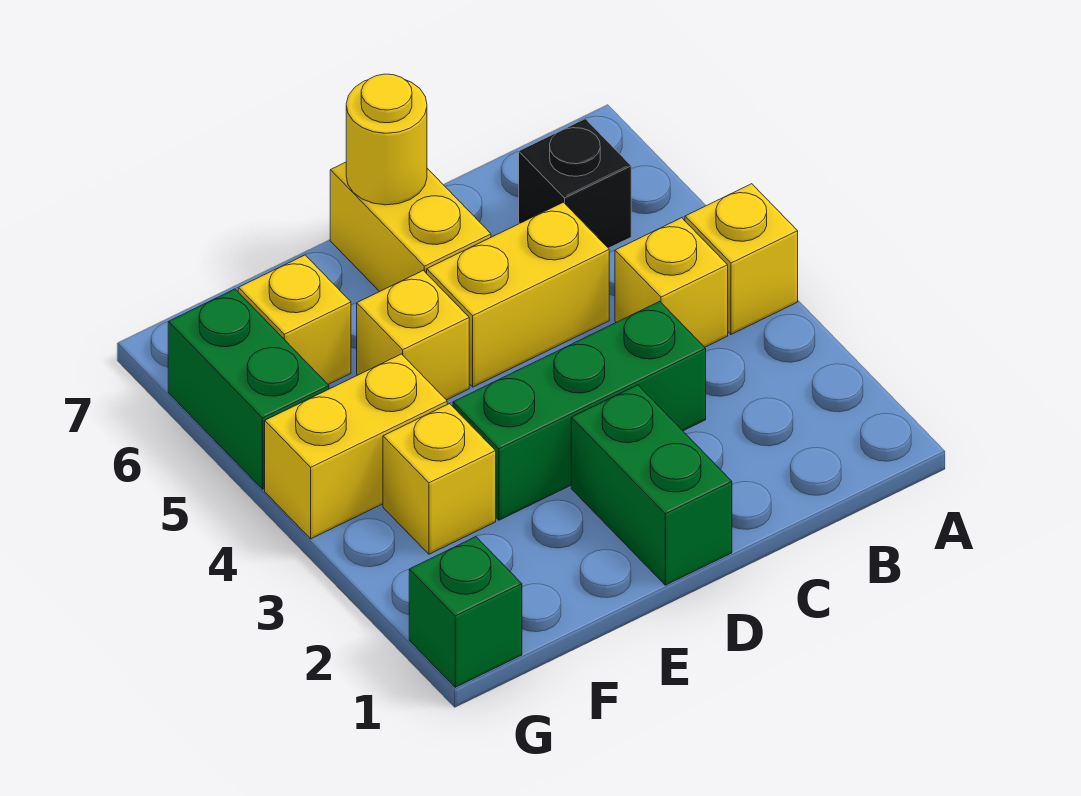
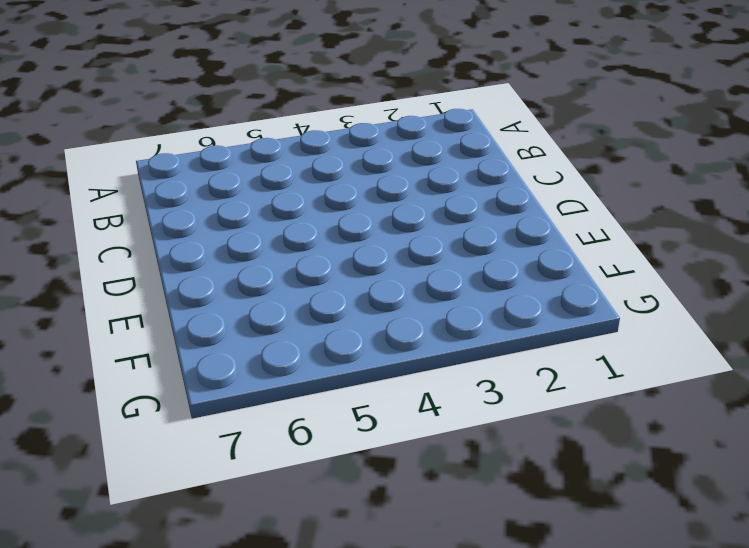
none -> yellow brick A4 level 1
none -> yellow brick B4 level 1
none -> black brick B6 level 1

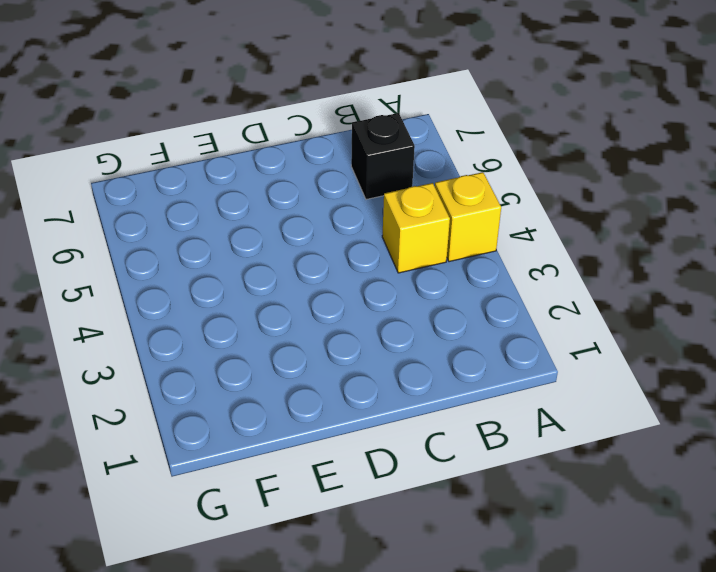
none -> green brick C3:E3 level 1
none -> yellow brick C5:D5 level 1
none -> green brick D1:D2 level 1

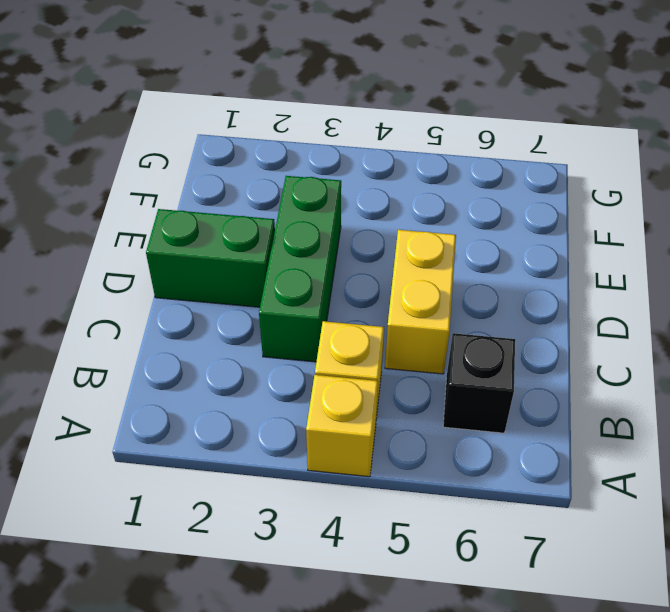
none -> yellow brick D6:D7 level 1
none -> yellow brick E5 level 1
none -> yellow brick F3 level 1

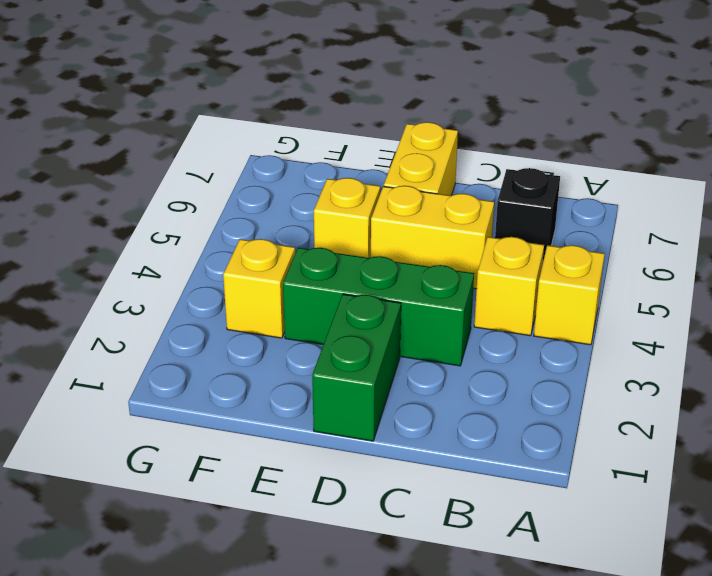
none -> yellow brick F4:G4 level 1
none -> yellow brick F6 level 1
none -> green brick G1 level 1

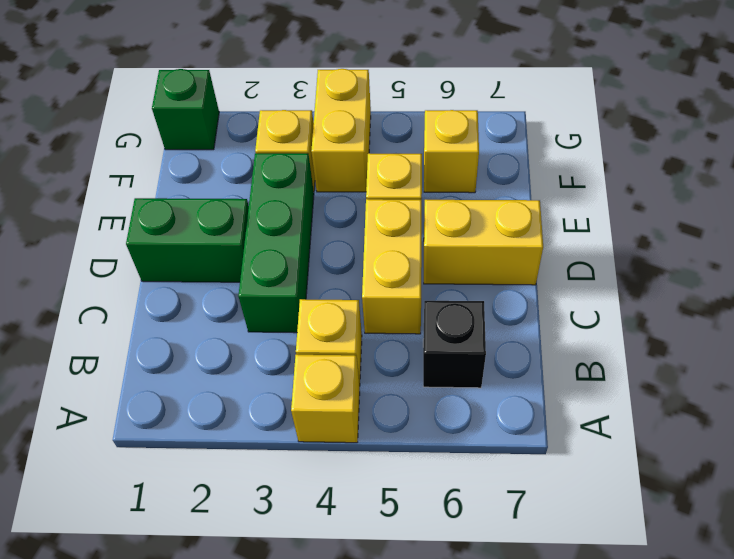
none -> green brick G5:G6 level 1
none -> yellow round brick D7 level 2

